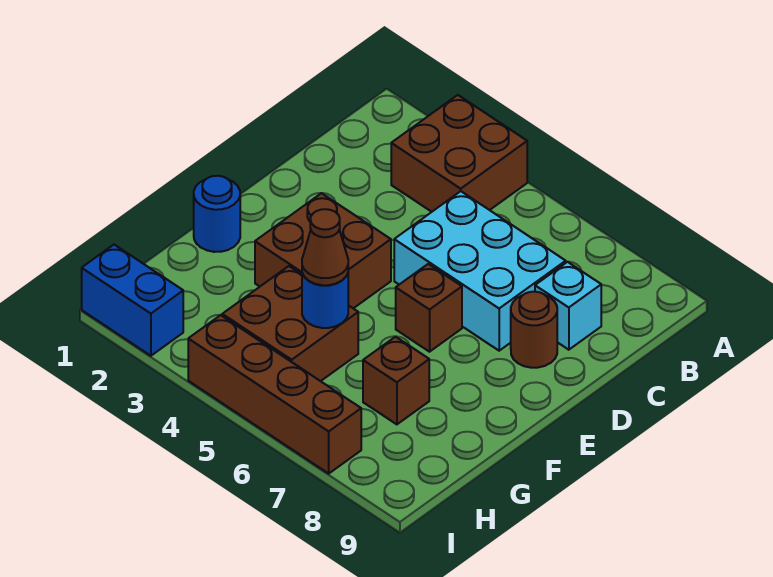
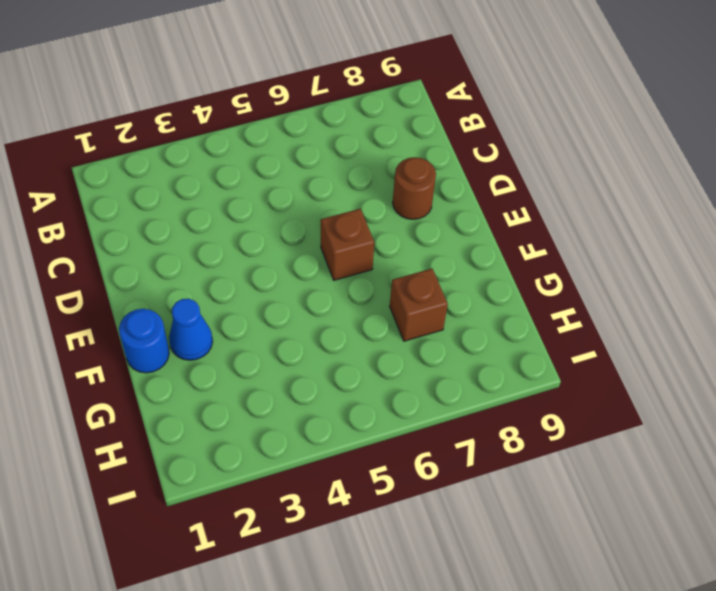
blue cone F2 level 1 -> none
none -> brown brick A3:B4 level 1
none -> cyan brick C5:D7 level 1
none -> cyan brick C8 level 1

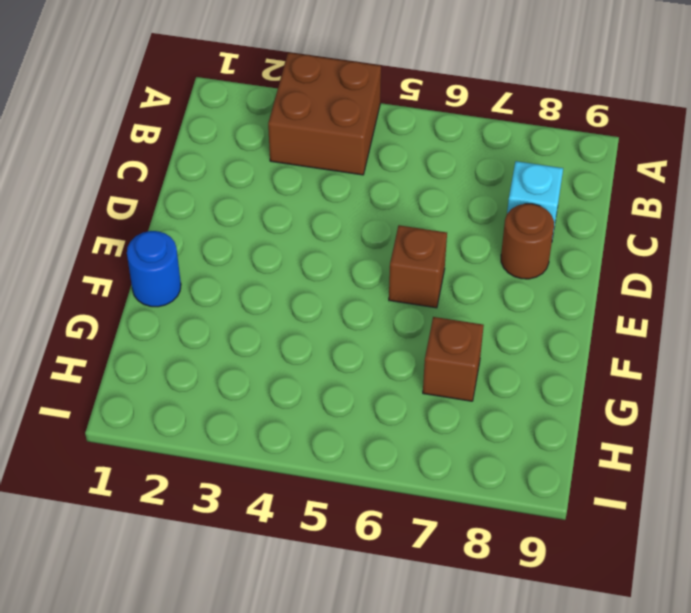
none -> cyan brick C5:D7 level 1
none -> brown brick E3:F4 level 1
none -> brown brick G4:H5 level 1

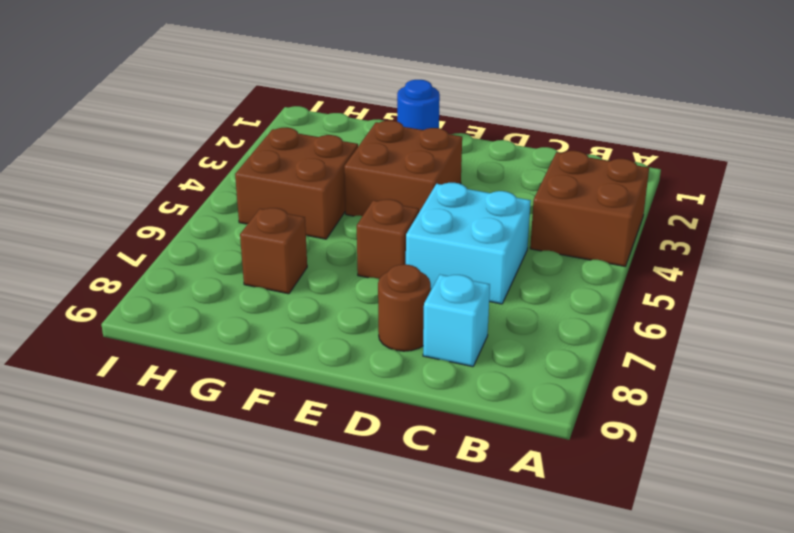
cyan brick C5:D6 level 1 -> cyan brick C5:D7 level 1
none -> blue brick I1:I2 level 1
none -> brown brick I4:I7 level 1
none -> blue round brick G5 level 2

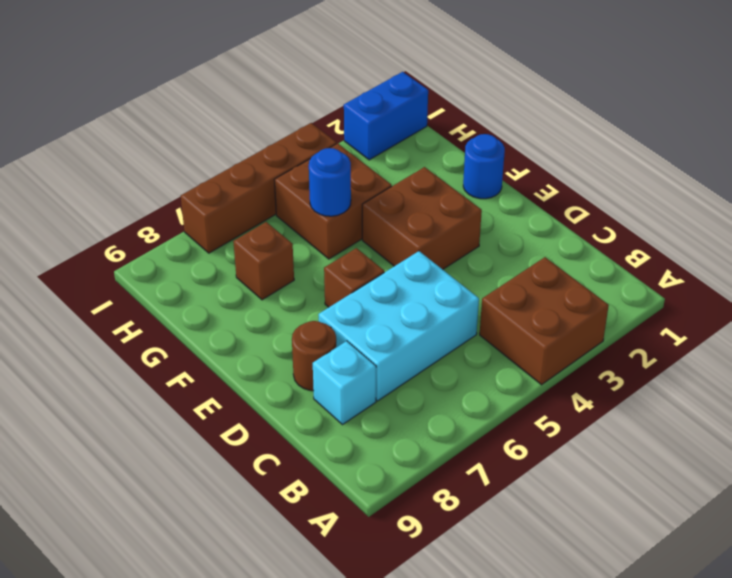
none -> brown cone G5 level 3

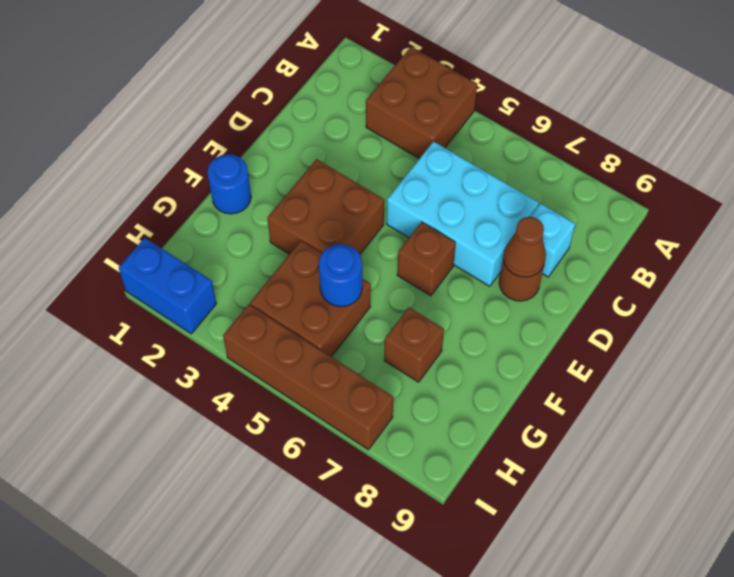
brown cone D8 level 2 -> brown cone G5 level 3

